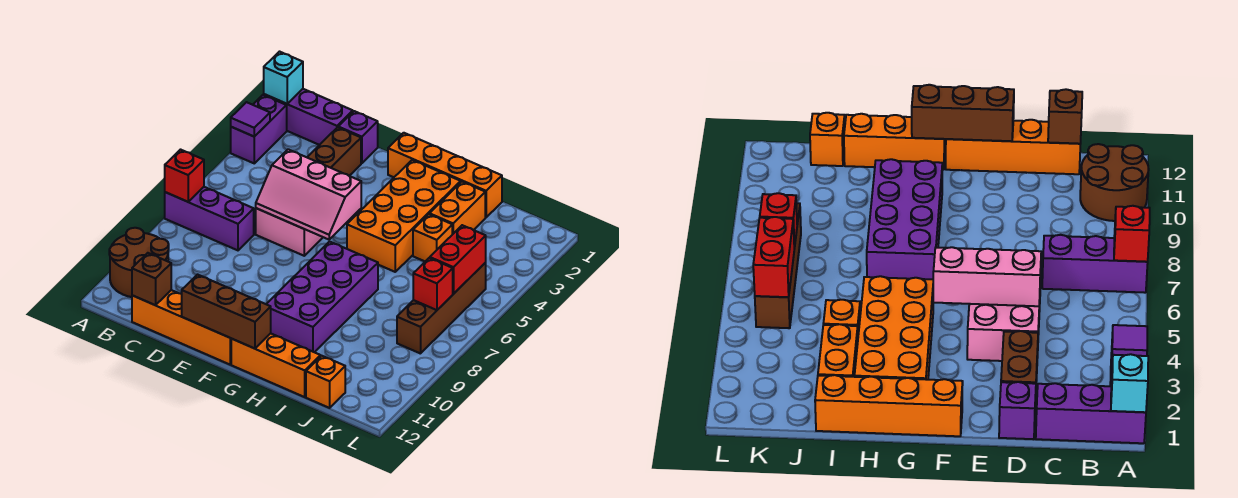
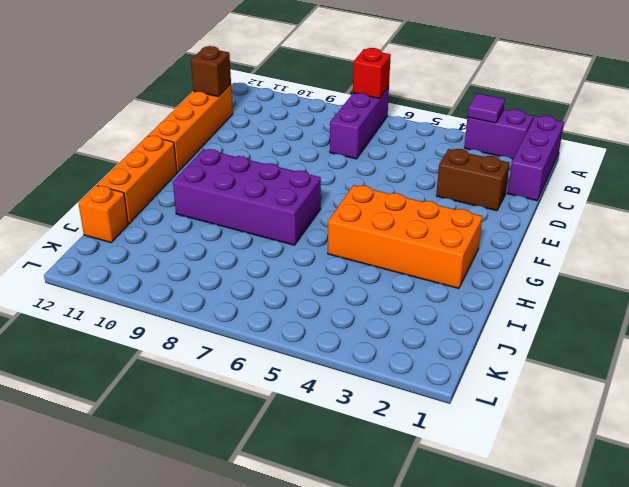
none -> brown round brick A10:B11 level 1
none -> purple brick D1 level 1
none -> pink brick D4:E6 level 1

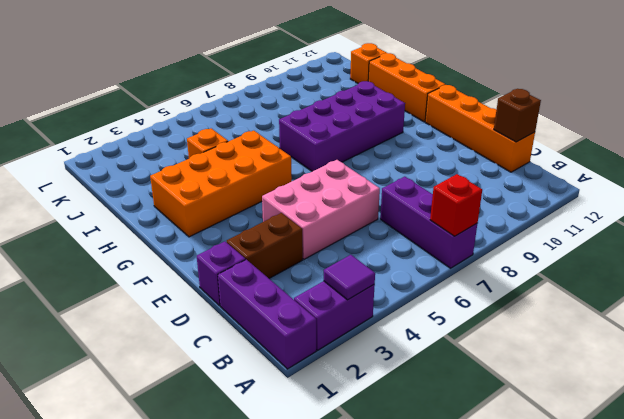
none -> brown round brick A10:B11 level 1
none -> orange brick F1:I1 level 1
none -> orange brick I2:I3 level 1

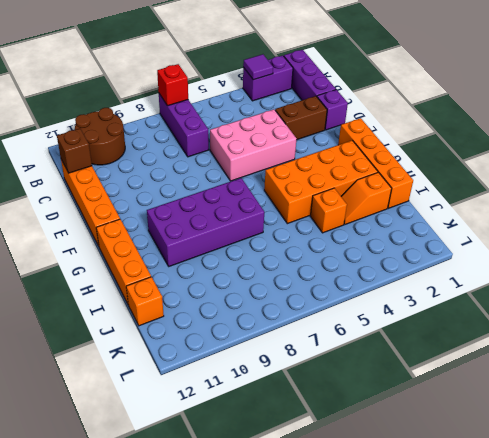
orange slope I2:I3 level 1 top 2 -> orange brick I2:I3 level 1
none -> brown brick K5:K8 level 1
none -> cyan brick A1 level 2
none -> pink slope D5:F6 level 2 top 5

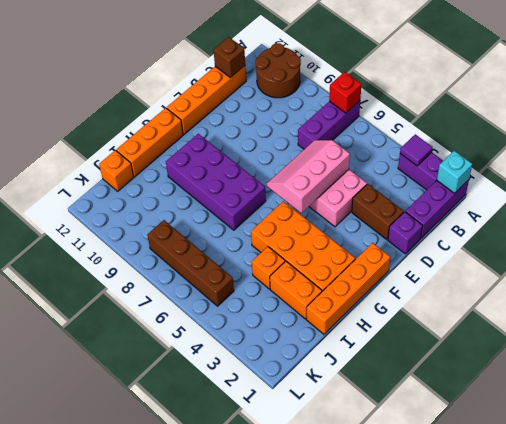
none -> brown brick E12:G12 level 2
none -> red brick K5:K6 level 2
none -> red brick K7 level 2

